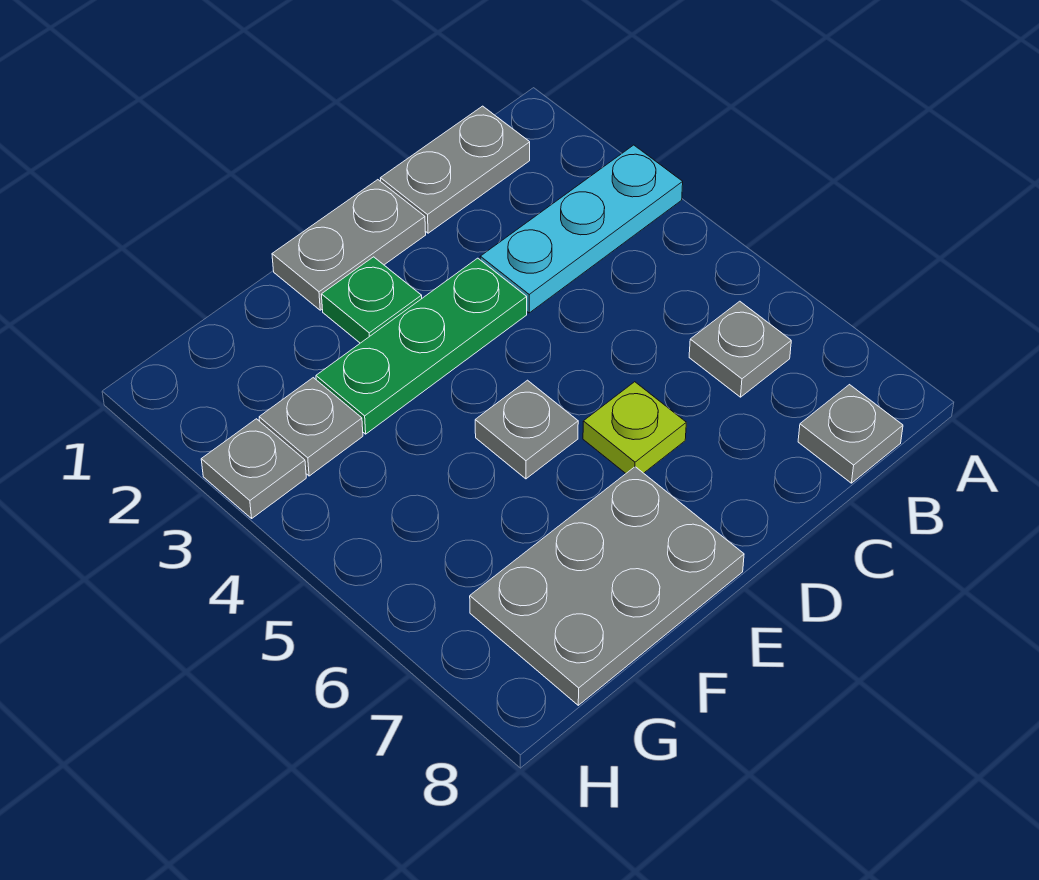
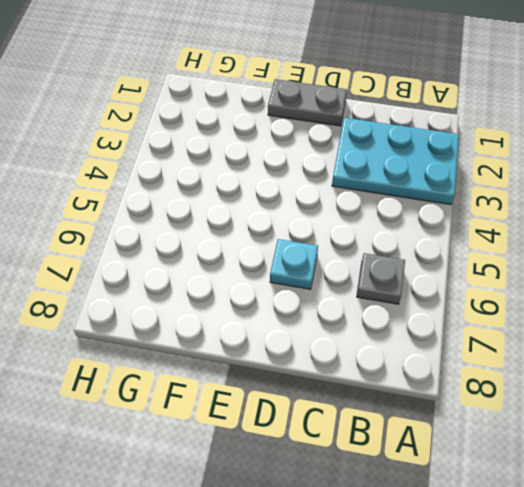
cyan plate A2:C3 level 1 -> cyan plate A3:C3 level 1
cyan plate D6 level 1 -> lime plate D6 level 1
none -> grey plate B1:C1 level 1
none -> grey plate B8 level 1
none -> green plate D3:F3 level 1

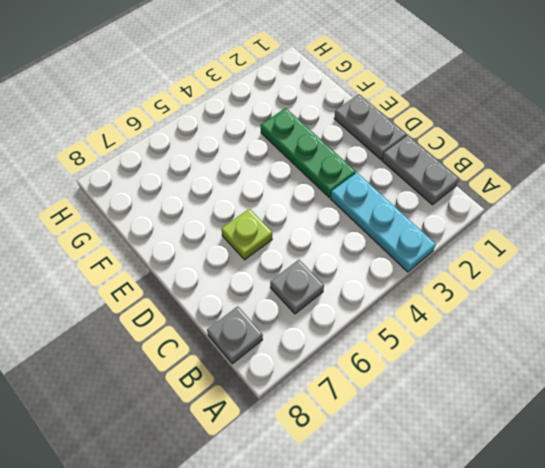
none -> green plate E2 level 1
none -> grey plate E5 level 1
none -> grey plate E7:G8 level 1

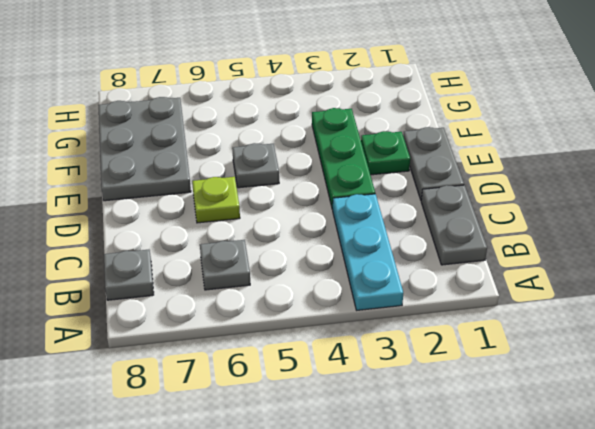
none -> grey plate G3 level 1
none -> grey plate H3 level 1

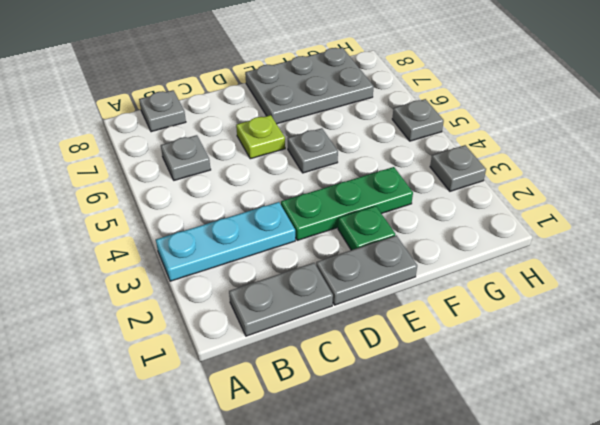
grey plate H5 level 1 -> grey plate G3 level 1

